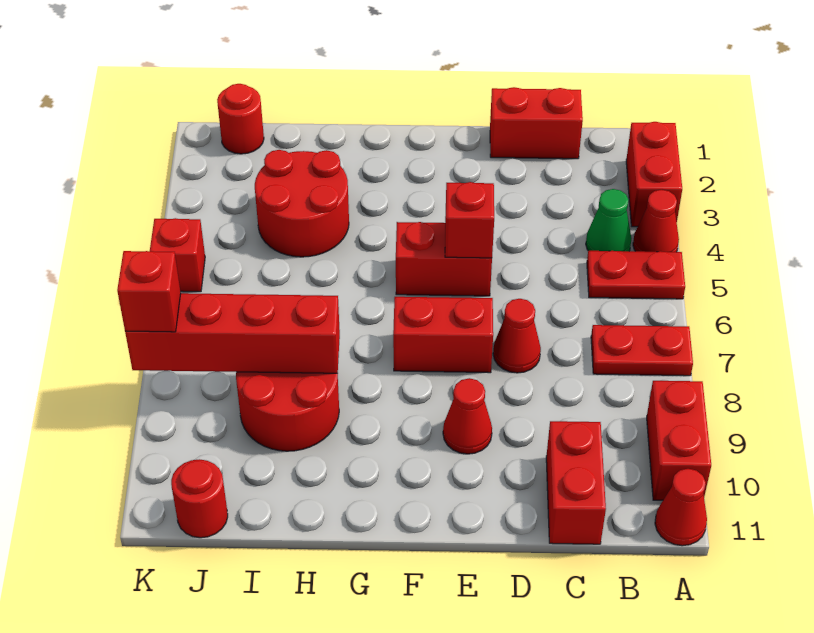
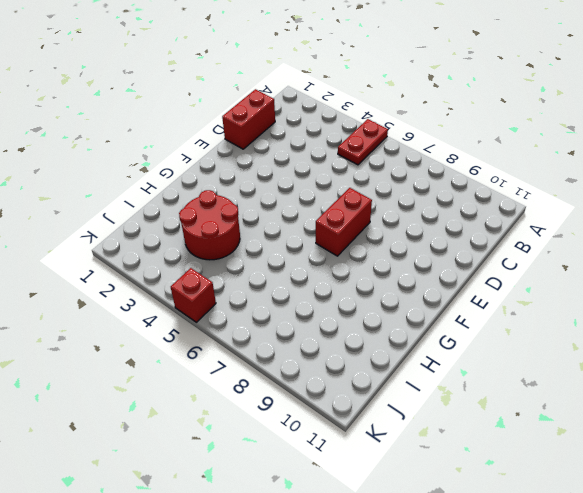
none -> red brick A2:A3 level 1
none -> red cone A4 level 1
none -> red plate A7:B7 level 1

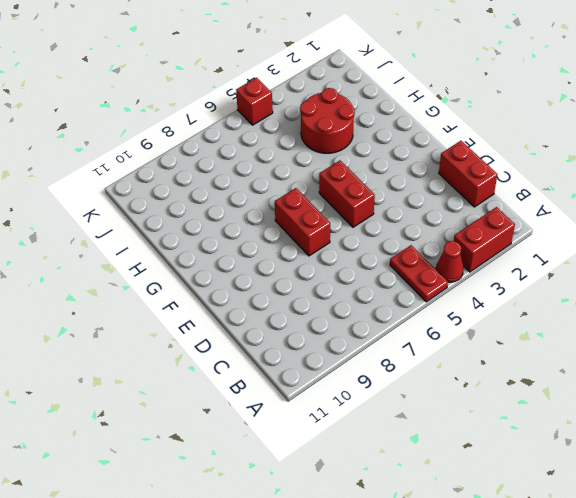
none -> red plate A7:B7 level 1
none -> red brick A9:A10 level 1
none -> red cone A11 level 1

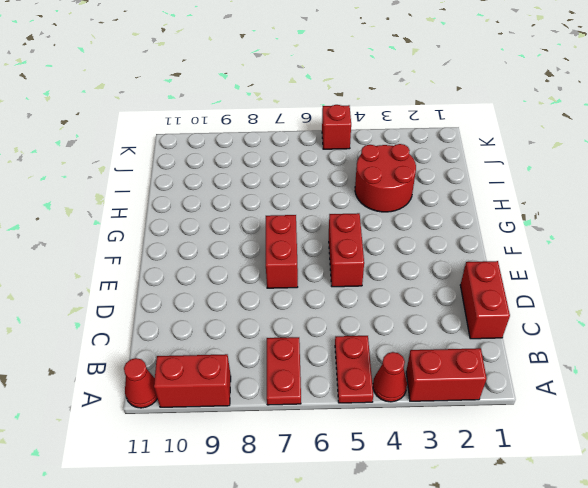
none -> green cone B4 level 1
none -> red brick C10:C11 level 1
none -> red cone D7 level 1

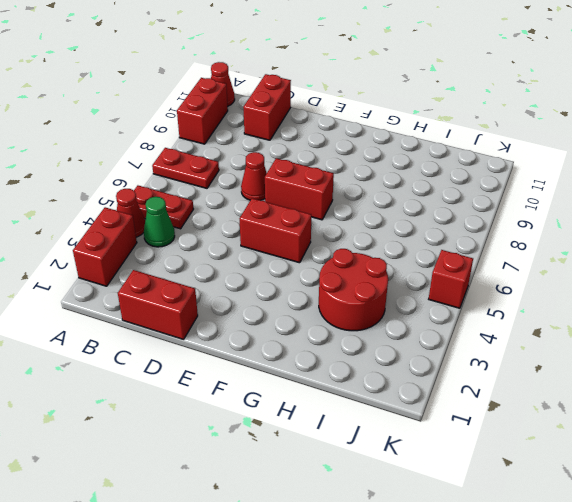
none -> red cone E9 level 1
none -> red round brick H8:I9 level 1
none -> red round brick J1 level 1

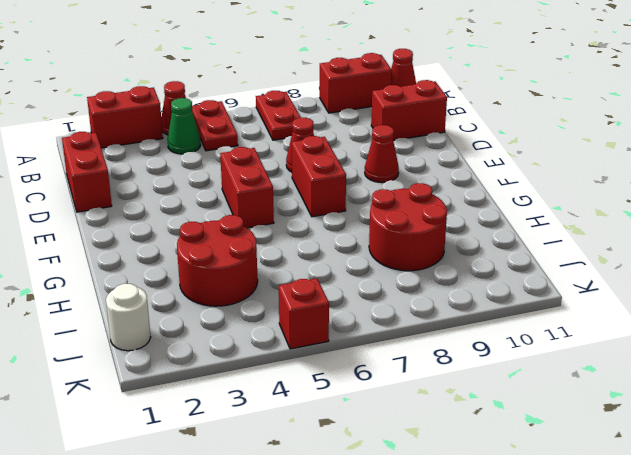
white round brick J1 level 1 -> red round brick J1 level 1
none -> red round brick J11 level 1
none -> red brick E5 level 2
none -> red brick H8:K8 level 2

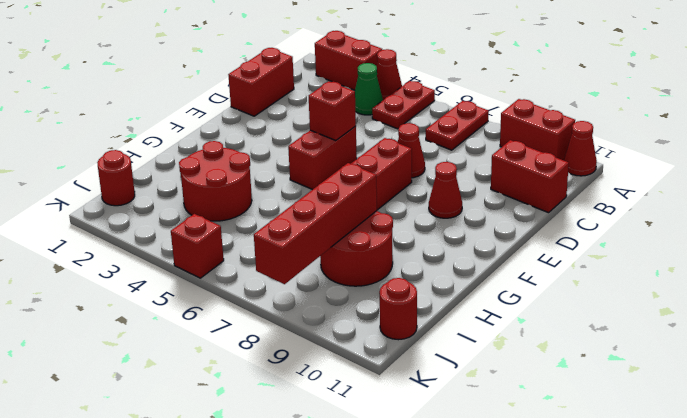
none -> red brick K8 level 3

